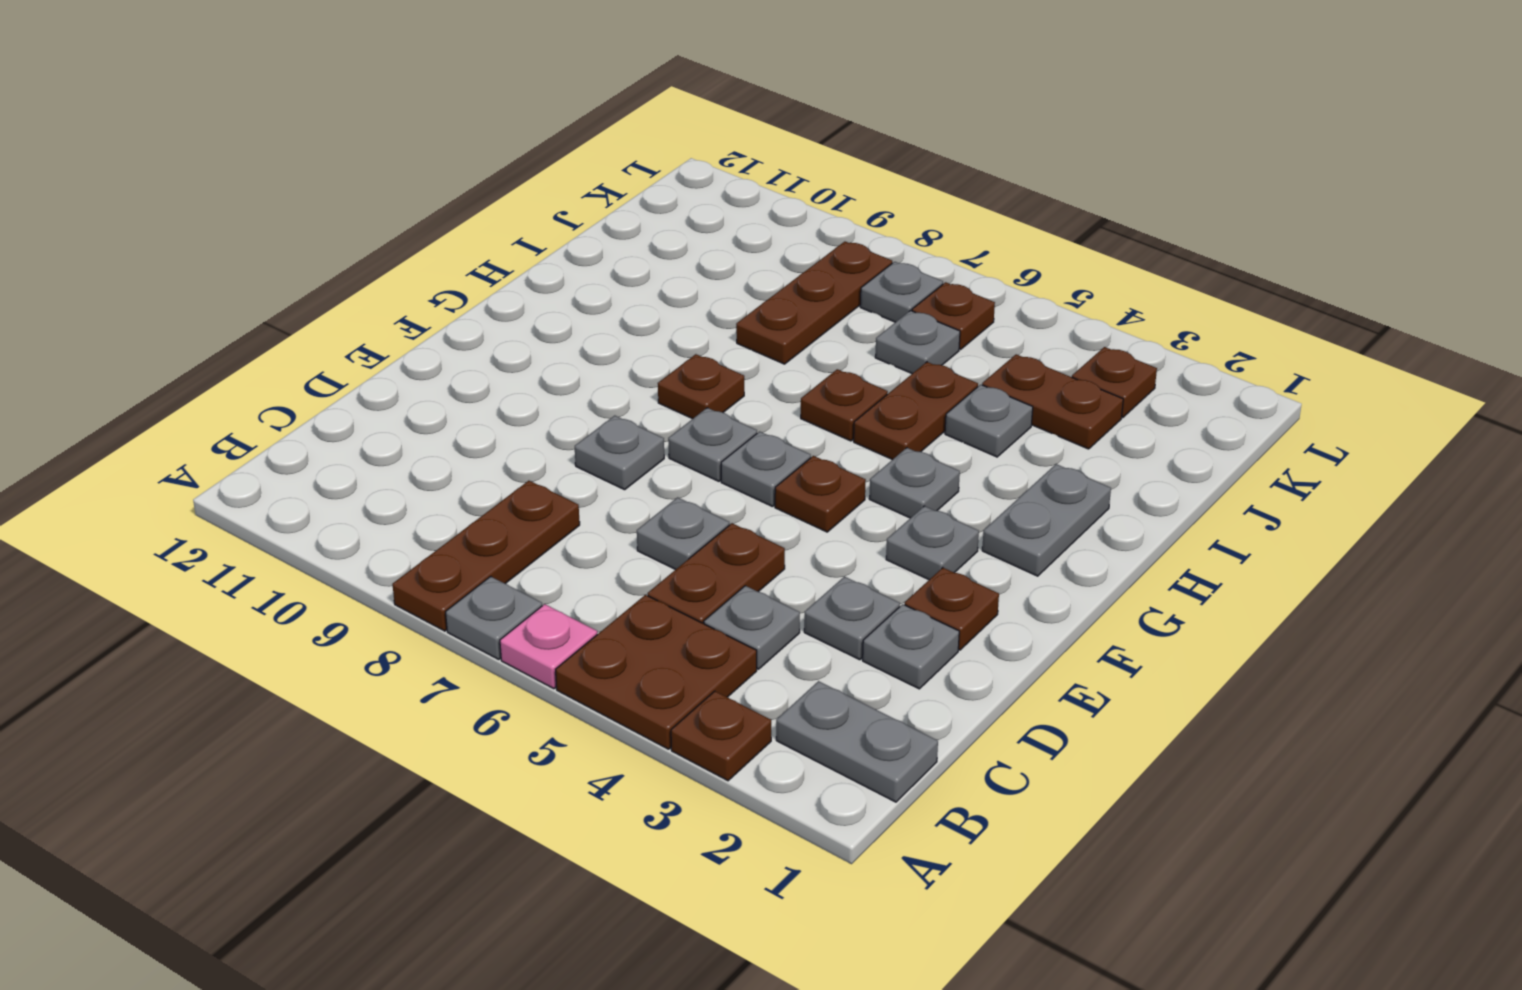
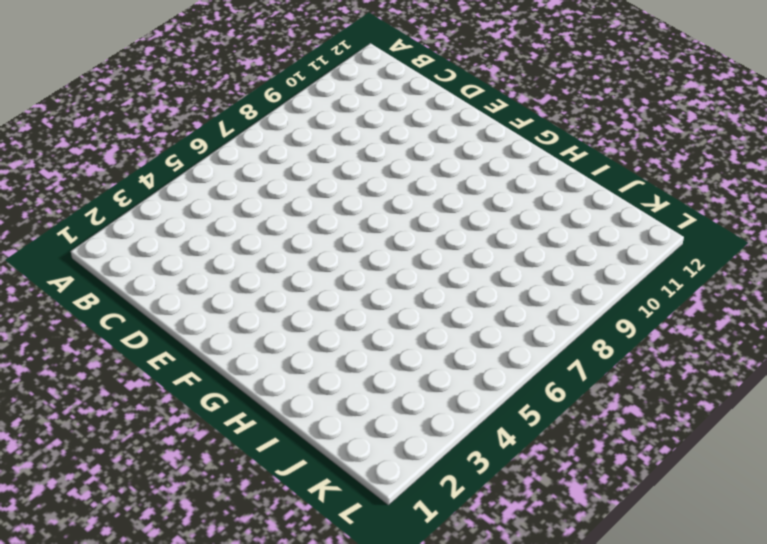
none -> brown plate A3 level 1
none -> brown plate A4:B5 level 1
none -> pink plate A6 level 1

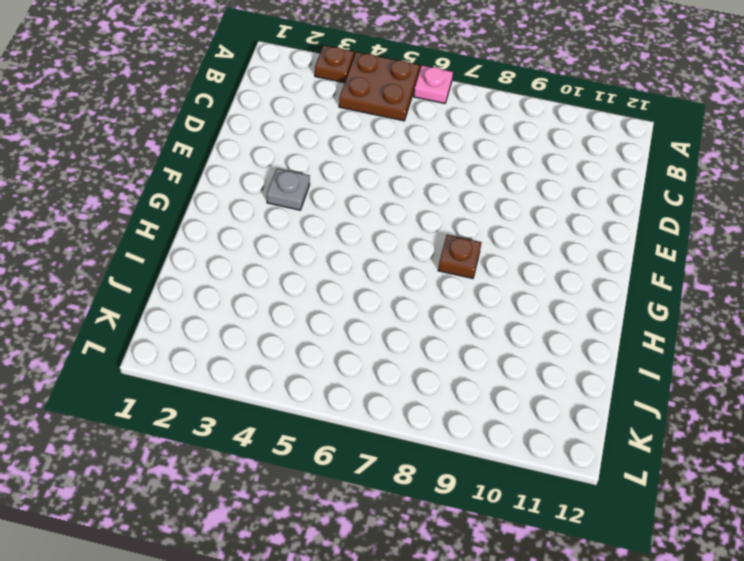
none -> grey plate A7 level 1
none -> brown plate A8:C8 level 1
none -> grey plate B1:B2 level 1

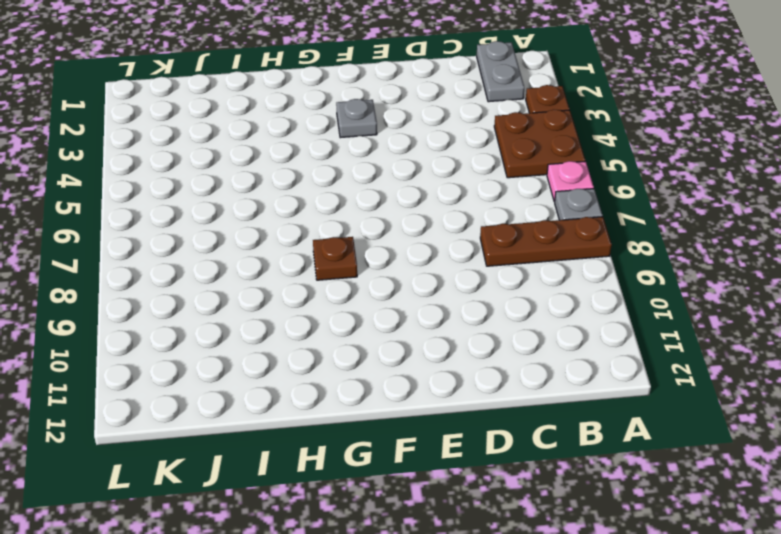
none -> grey plate C4 level 1
none -> brown plate C5:D5 level 1
none -> grey plate D2 level 1

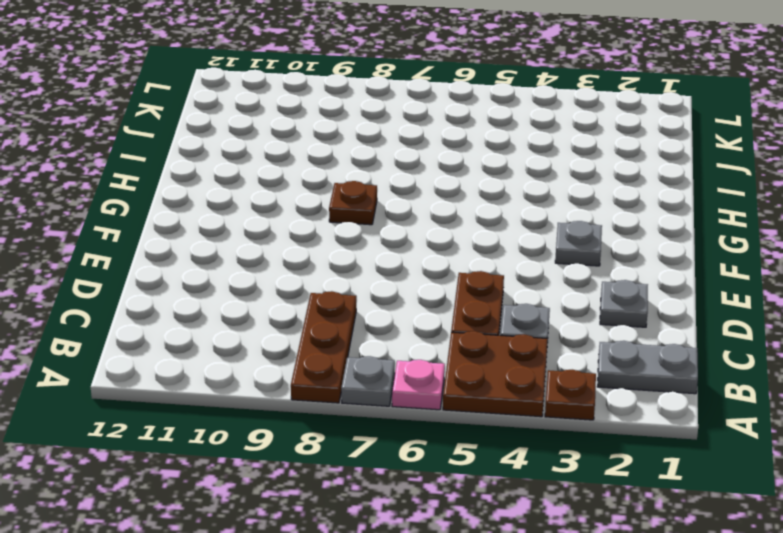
none -> grey plate D3 level 1
none -> grey plate D6 level 1
none -> brown plate E2 level 1

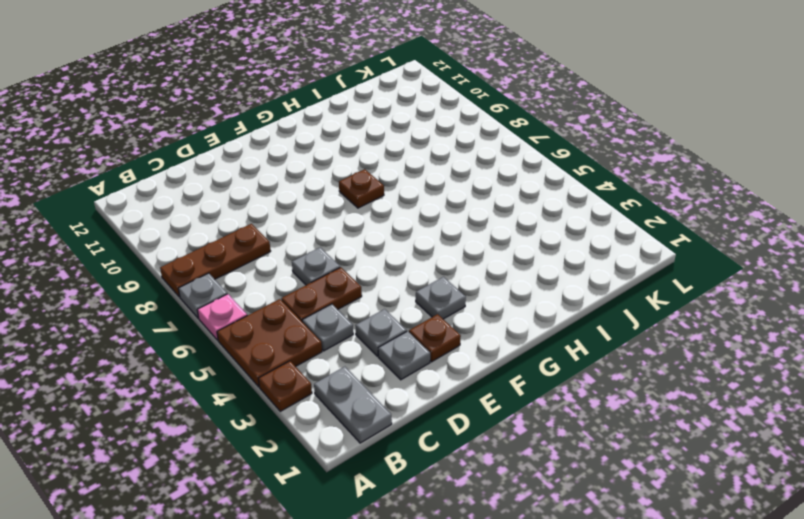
none -> grey plate E8 level 1
none -> brown plate F5 level 1
none -> grey plate F6 level 1

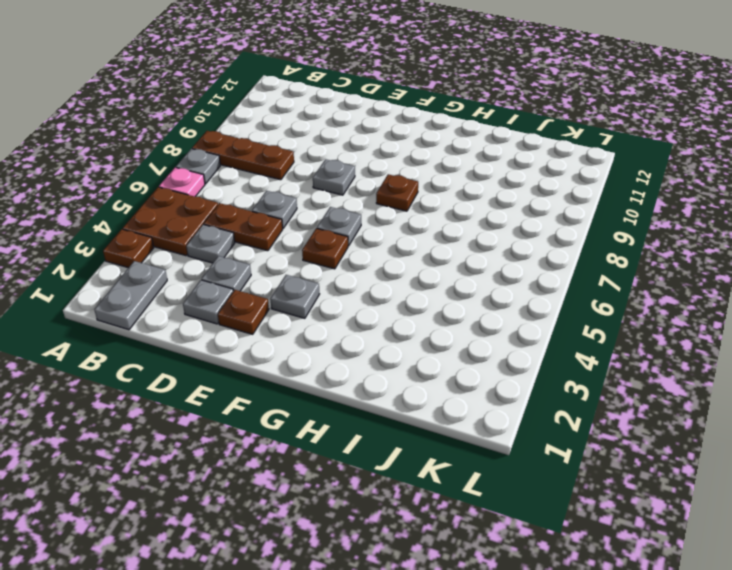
none -> grey plate F7 level 1
none -> grey plate G2:H2 level 1
none -> grey plate G4 level 1

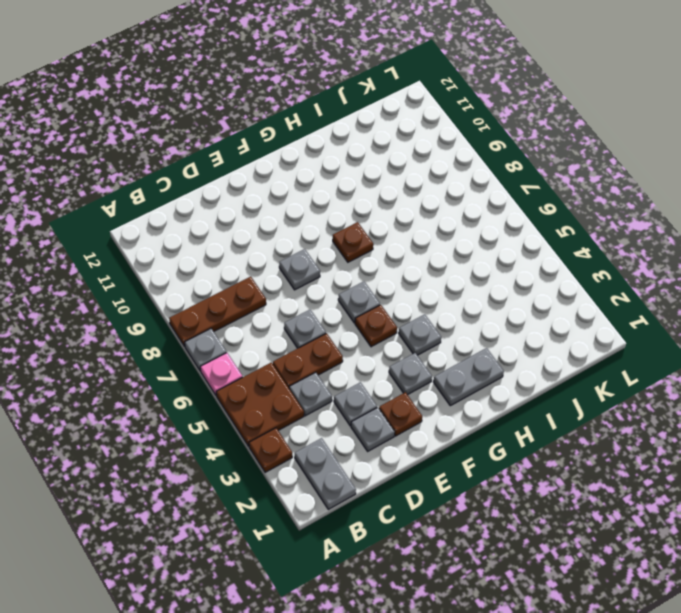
none -> grey plate F7 level 1
none -> brown plate H5:I5 level 1
none -> brown plate H6 level 1

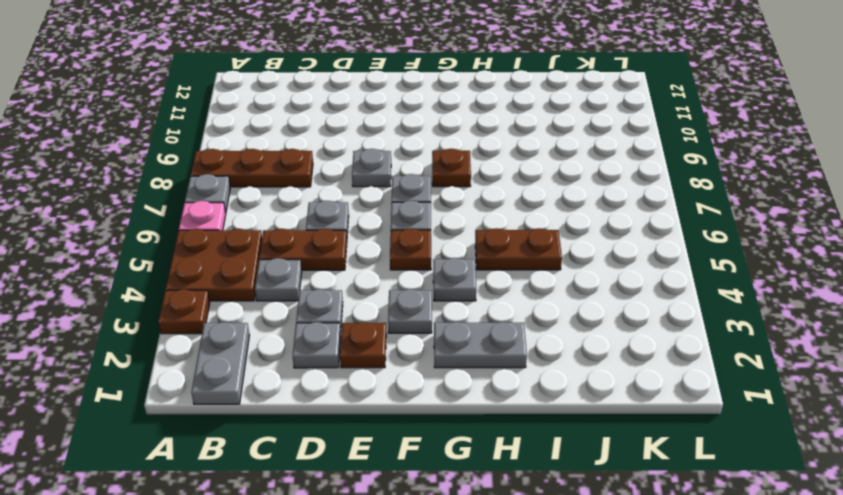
none -> brown plate H6 level 1
none -> grey plate I4 level 1
none -> brown plate I8:K8 level 1

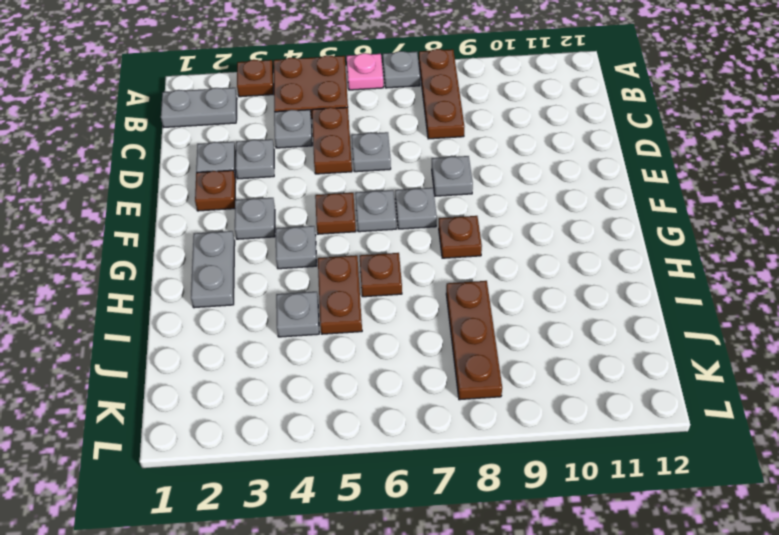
none -> brown plate J3:J4 level 1
none -> grey plate J6 level 1
none -> brown plate K3 level 1

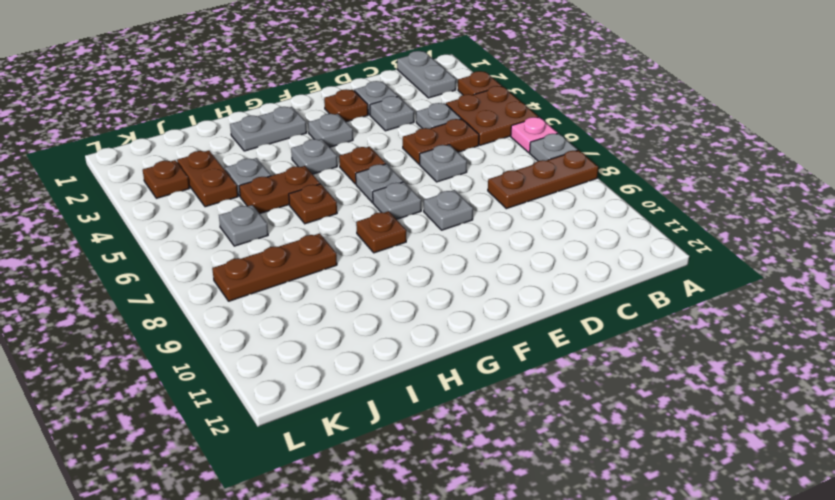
none -> brown plate K6 level 1
none -> grey plate K7 level 1

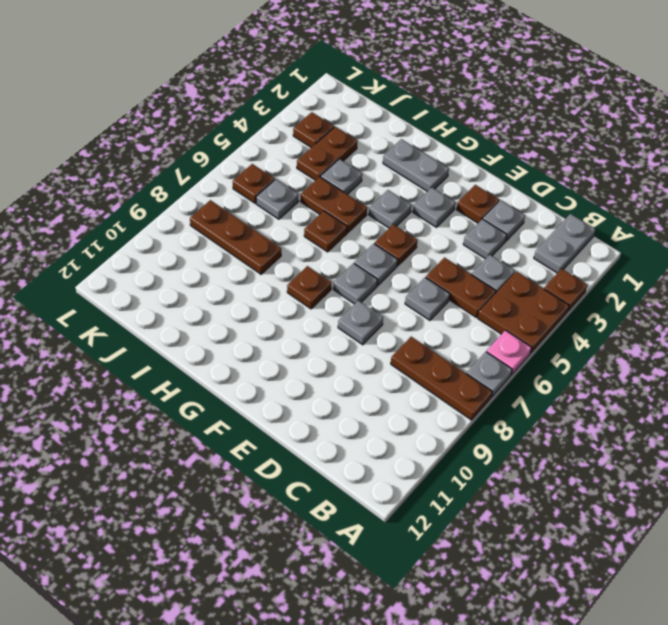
none -> grey plate K7 level 1

